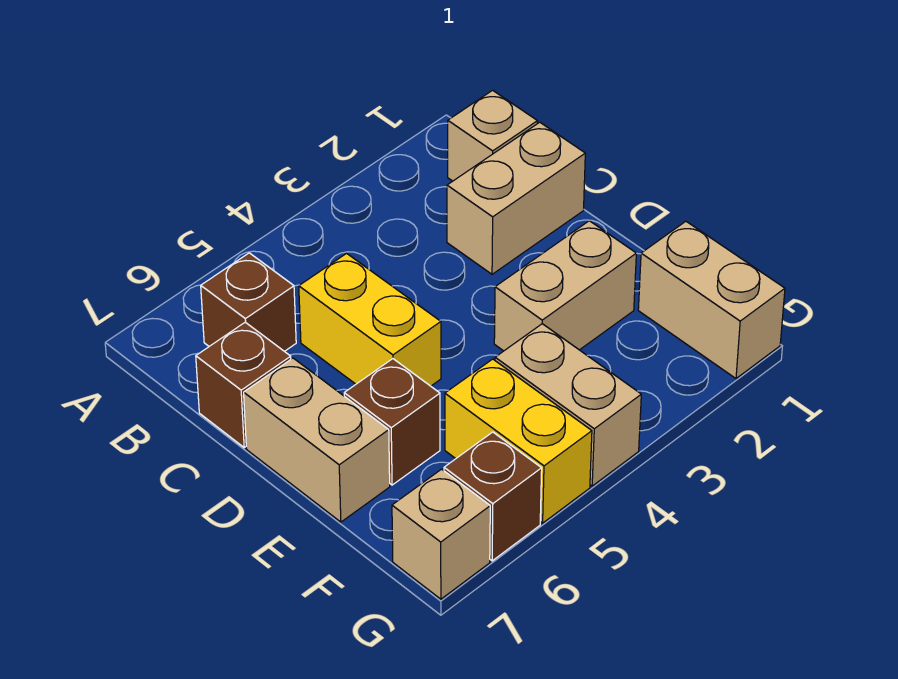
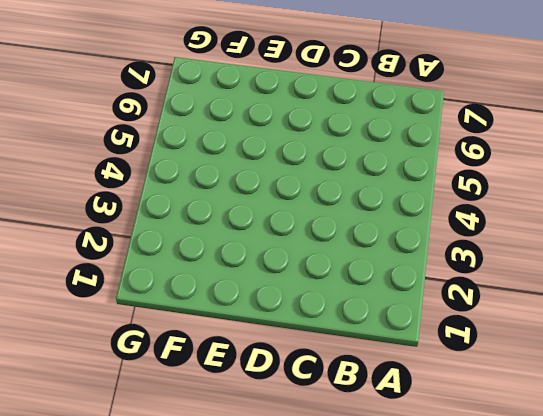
none -> tan brick B1 level 1
none -> brown brick B6 level 1
none -> tan brick C1:C2 level 1

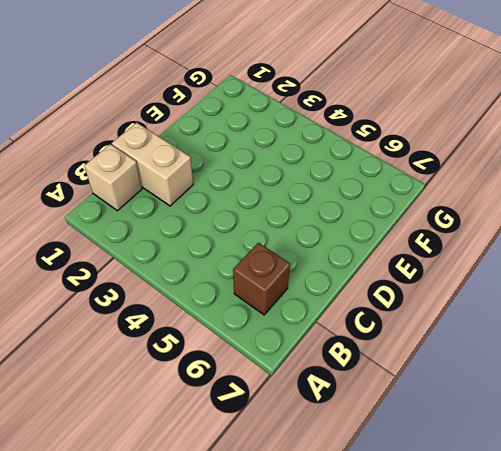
none -> yellow brick C5:D5 level 1
none -> brown brick C7 level 1
none -> tan brick D7:E7 level 1

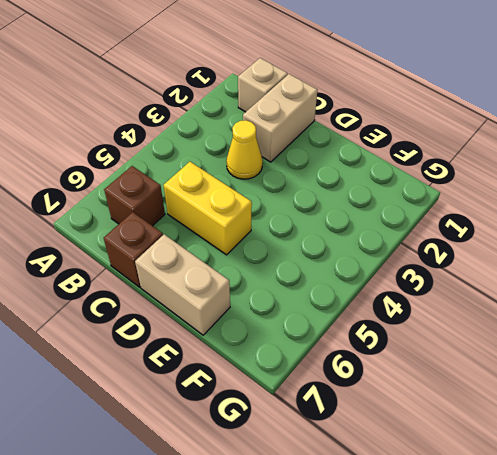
yellow cone C3 level 1 -> none
none -> tan brick E2:E3 level 1
none -> brown brick E6 level 1
none -> tan brick F1:G1 level 1

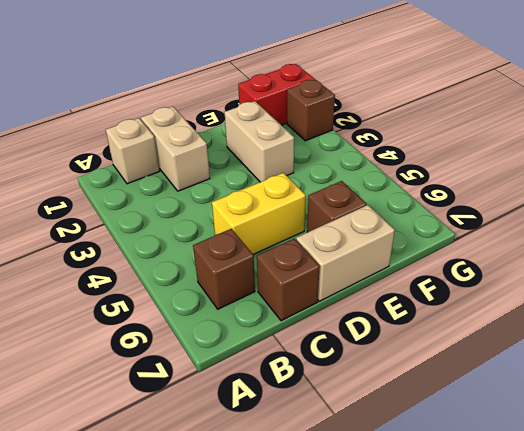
red brick F1:G1 level 1 -> tan brick F1:G1 level 1
brown brick G2 level 1 -> brown brick G6 level 1
none -> tan brick F4:G4 level 1
none -> yellow brick F5:G5 level 1
none -> tan brick G7 level 1

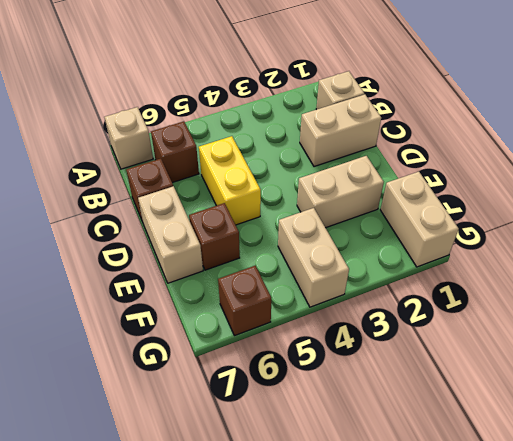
tan brick A7 level 1 -> tan brick G7 level 1
none -> yellow brick F5:G5 level 1

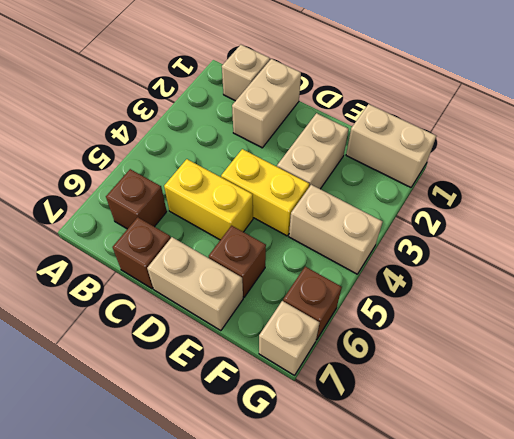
yellow brick D4:E4 level 1 -> yellow brick F5:G5 level 1

